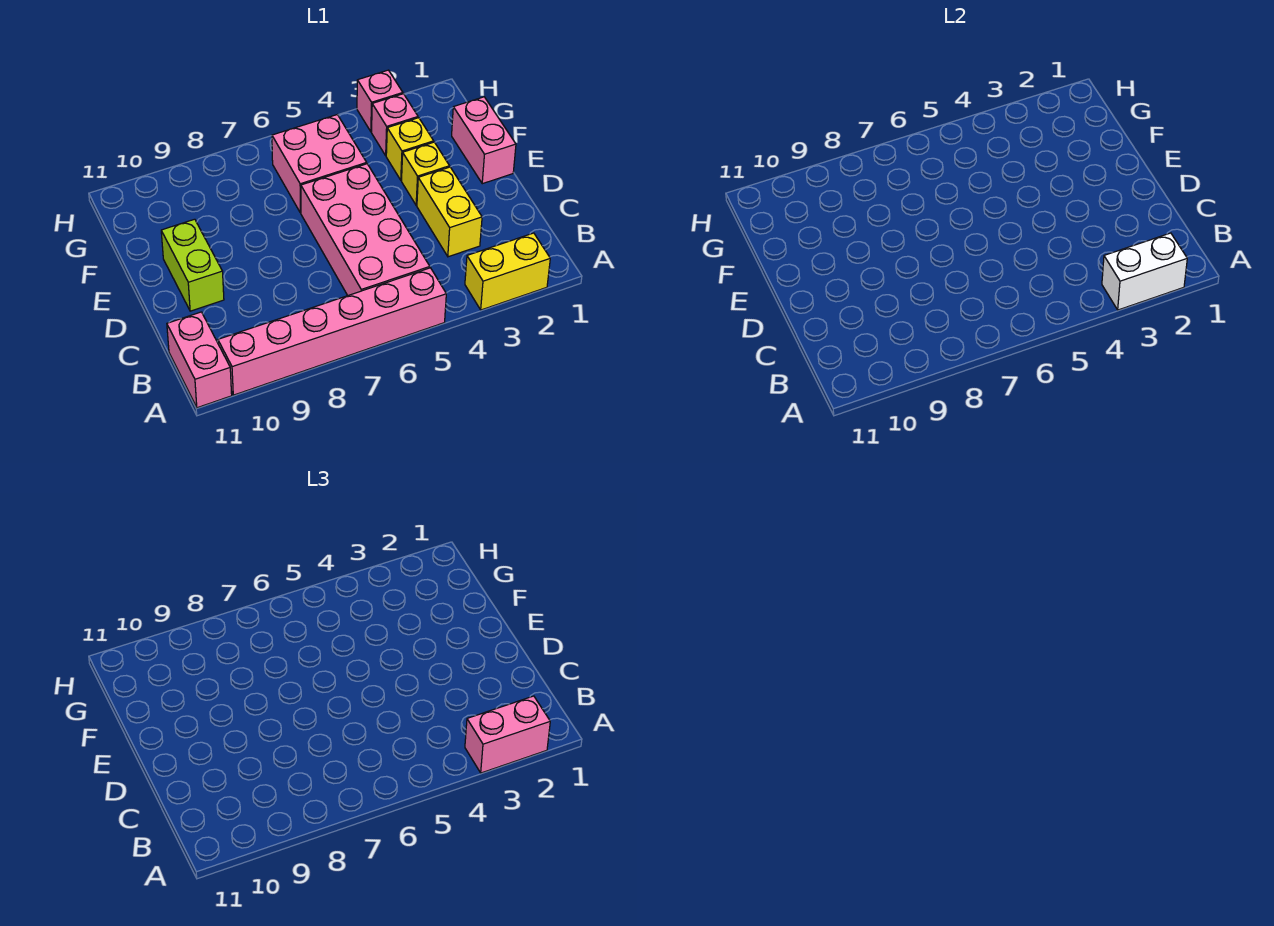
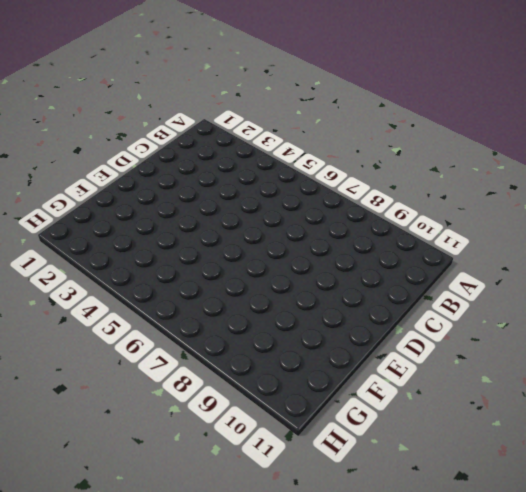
none -> yellow brick A2:A3 level 1
none -> pink brick A5:A10 level 1
none -> pink brick A11:B11 level 1

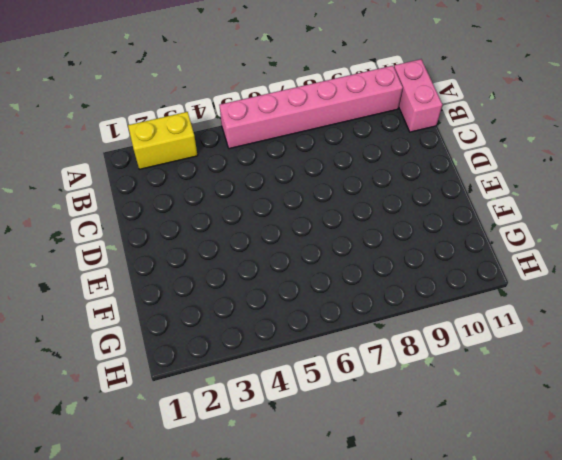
none -> pink brick B5:E6 level 1
none -> yellow brick C3:D3 level 1
none -> lime brick D10:E10 level 1

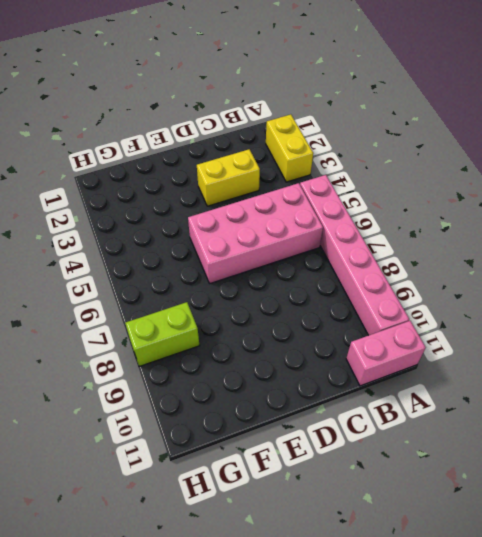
lime brick G8:H8 level 1 -> lime brick D10:E10 level 1
none -> pink brick E1:F1 level 1
none -> yellow brick E3 level 1
none -> yellow brick F3 level 1

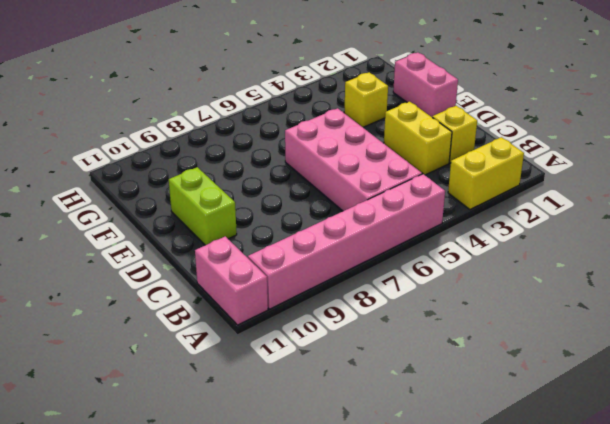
yellow brick C2 level 1 -> yellow brick E3 level 1
none -> pink brick F5:G6 level 1
none -> pink brick G3 level 1
none -> pink brick H3 level 1

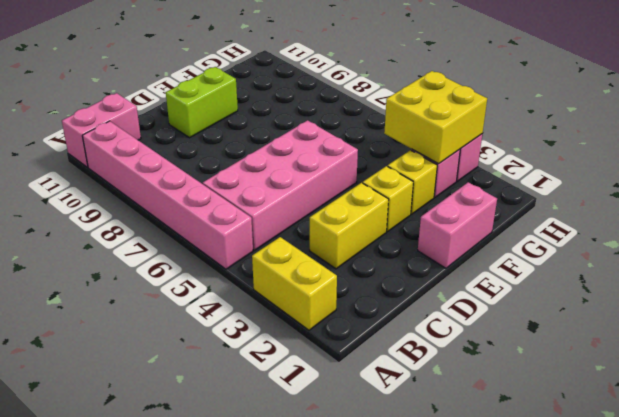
yellow brick G3:H4 level 2 -> none
none -> pink brick F5:G6 level 1
none -> white brick A2:A3 level 2
none -> pink brick A2:A3 level 3

